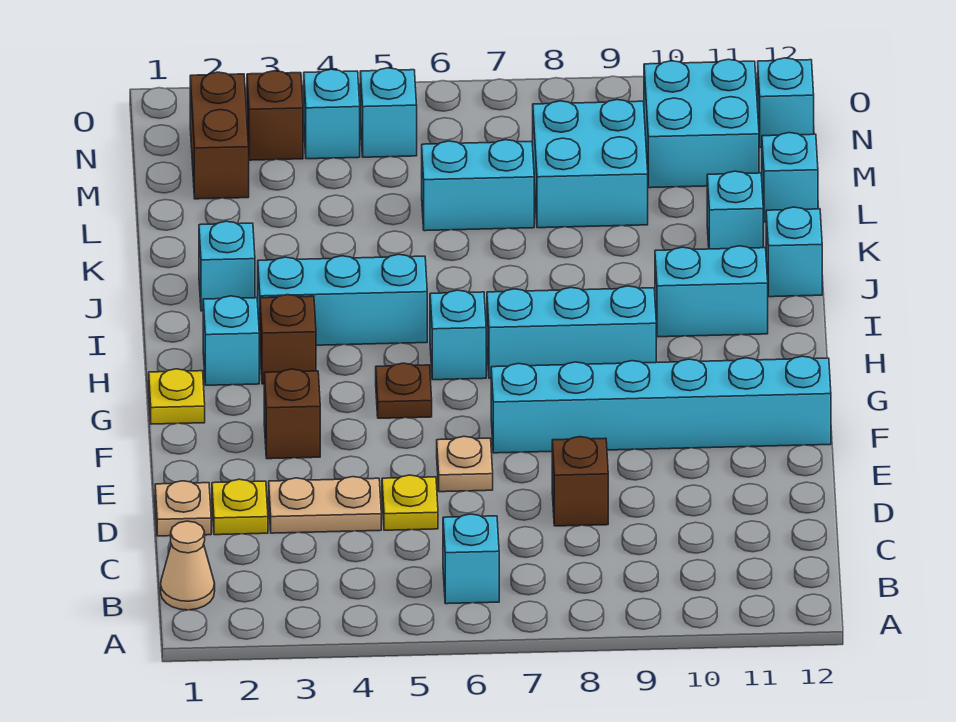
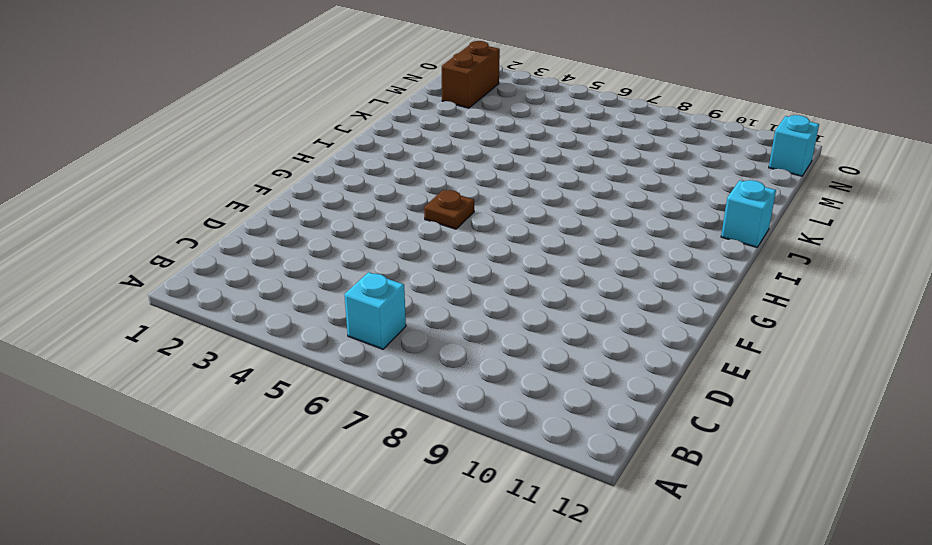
none -> tan cone B1 level 1
none -> tan plate D1 level 1
none -> yellow plate D2 level 1
none -> tan plate D3:D4 level 1

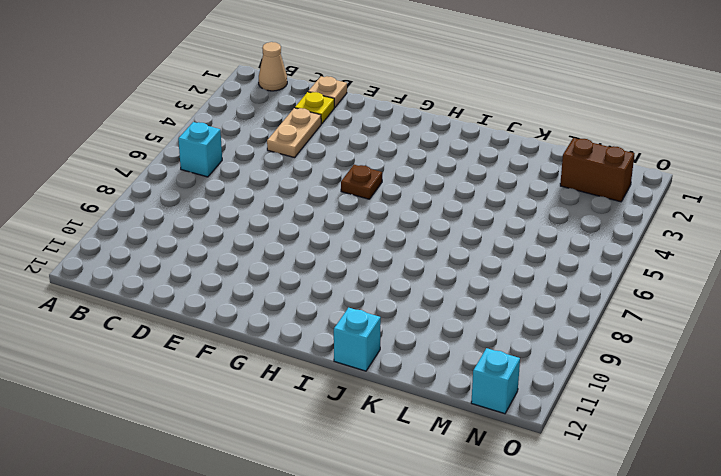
none -> yellow plate D5 level 1
none -> brown brick D8 level 1
none -> tan plate E6 level 1
none -> brown brick F3 level 1

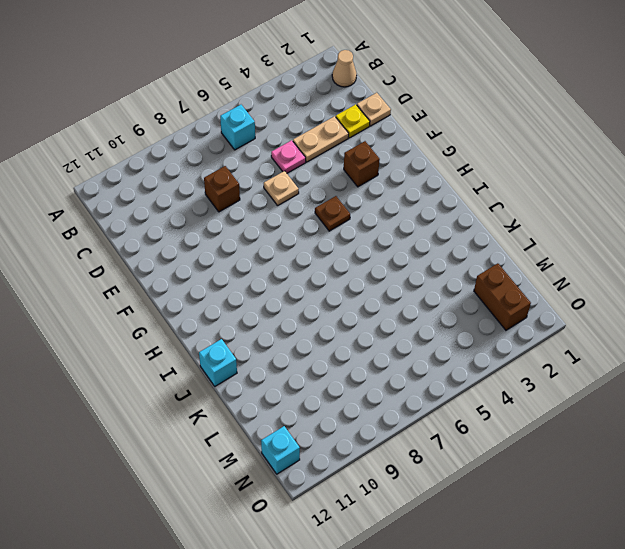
pink plate D5 level 1 -> yellow plate D5 level 1
none -> cyan brick F7:F12 level 1
none -> yellow plate G1 level 1
none -> cyan brick H2 level 1
none -> brown brick H3 level 1

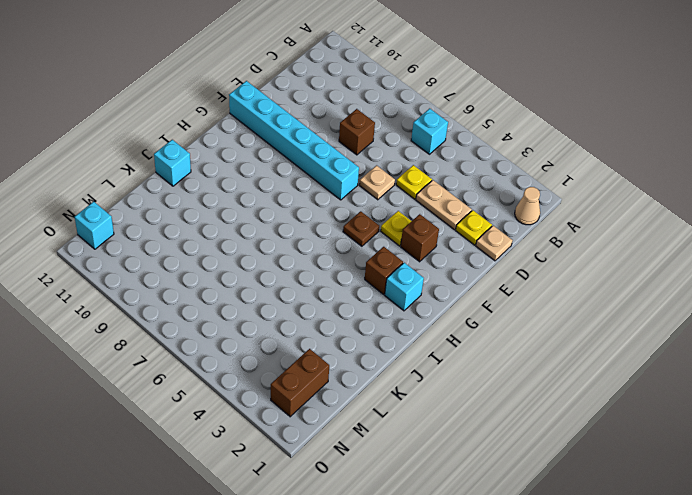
yellow plate F4 level 1 -> yellow plate G1 level 1
none -> cyan brick H6 level 1
none -> cyan brick H7:H9 level 1
none -> cyan brick I3:I5 level 1
none -> cyan brick I10:I11 level 1

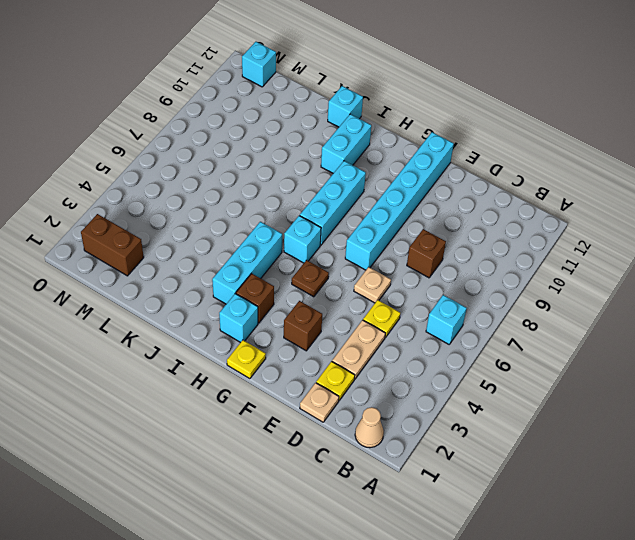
none -> cyan brick J2 level 1
none -> cyan brick K11 level 1
none -> cyan brick L6:L7 level 1
none -> cyan brick L8:M9 level 1

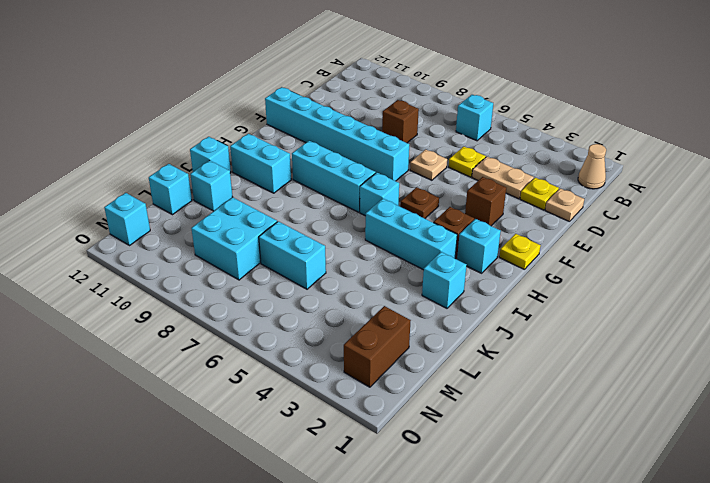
none -> cyan brick M10:N11 level 1
none -> brown brick N3 level 1
none -> cyan brick N4 level 1
none -> cyan brick N5 level 1

